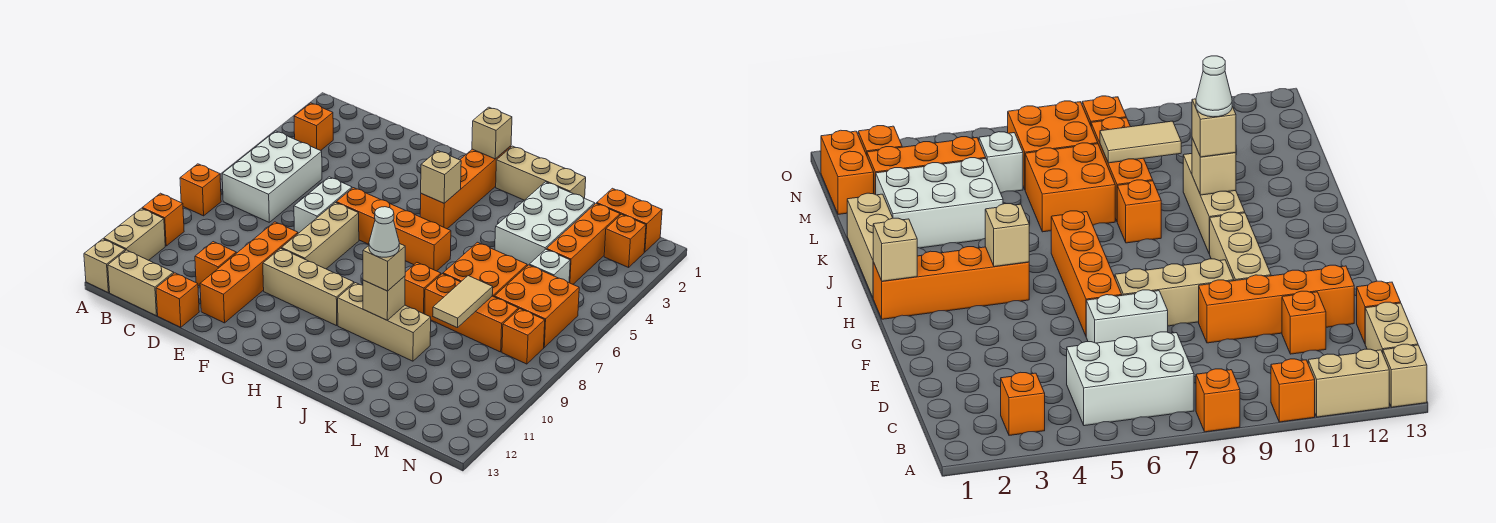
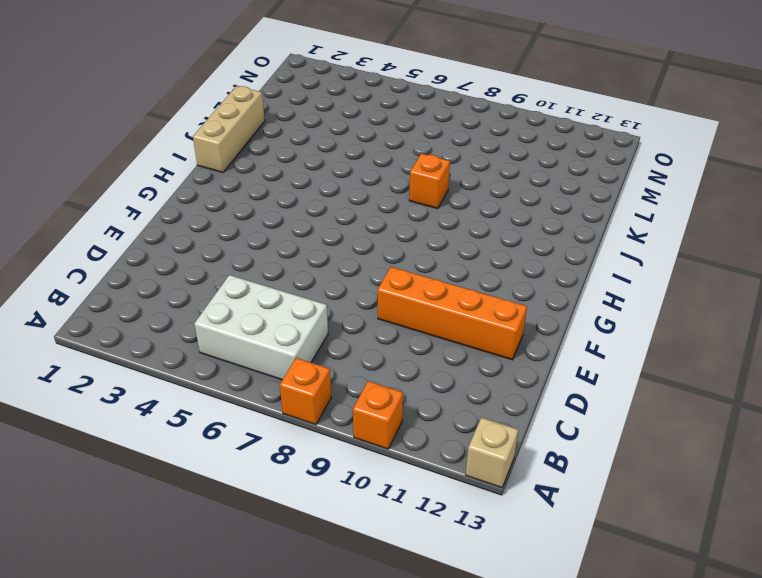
none -> tan brick A11:A12 level 1
none -> orange brick B3 level 1
none -> tan brick B13:C13 level 1
none -> orange brick D11 level 1

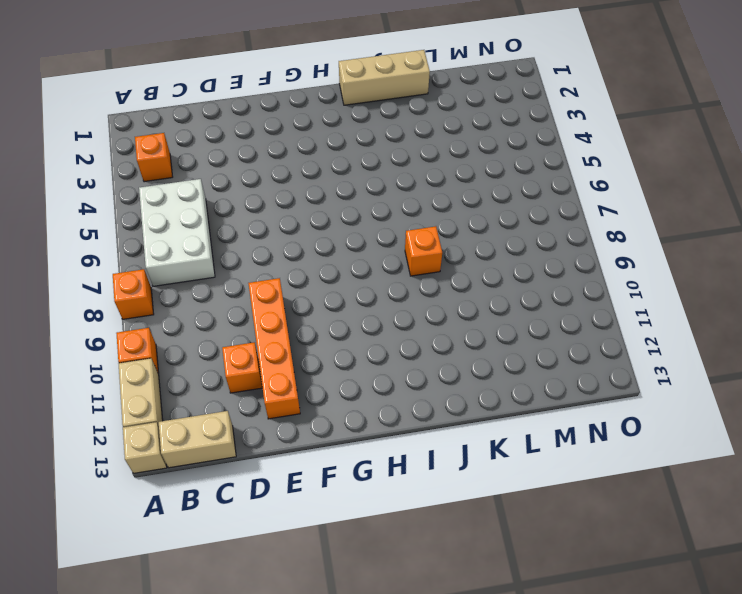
none -> orange brick D13 level 1
none -> white brick E6:E7 level 1
none -> orange brick F6:I6 level 1
none -> tan brick F7:F9 level 1

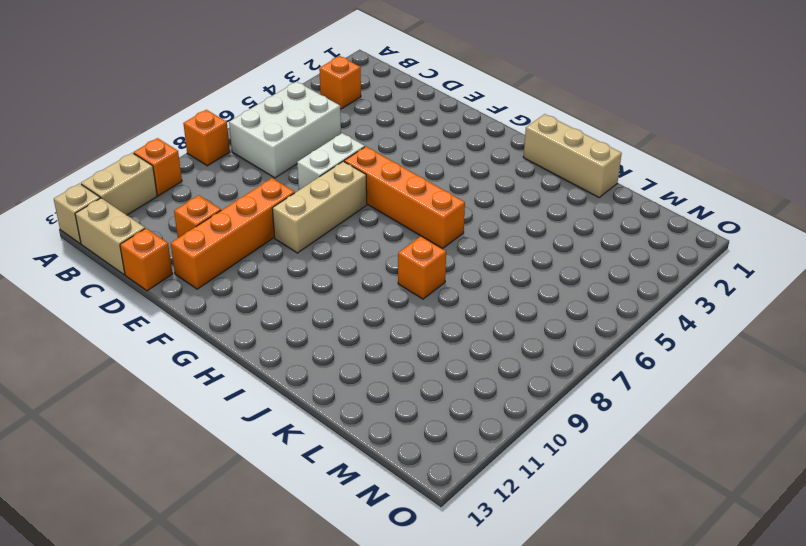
none -> tan brick F10:H10 level 1
none -> orange brick H1:H4 level 1
none -> tan brick I10:K10 level 1
none -> white brick K2:L4 level 1

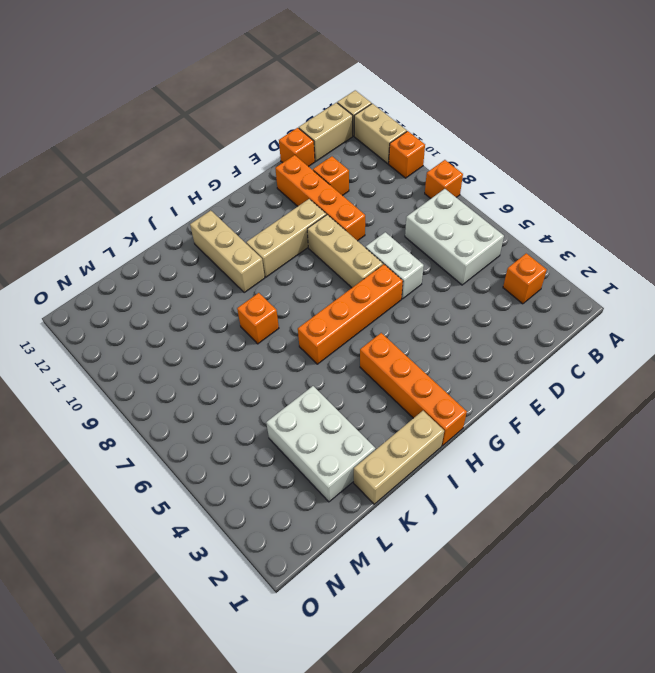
tan brick I10:I12 level 1 -> tan brick I10:K10 level 1
none -> orange brick K6:L7 level 1
none -> orange brick K8:M8 level 1
none -> orange brick M1:N1 level 1
none -> orange brick M2:M4 level 1

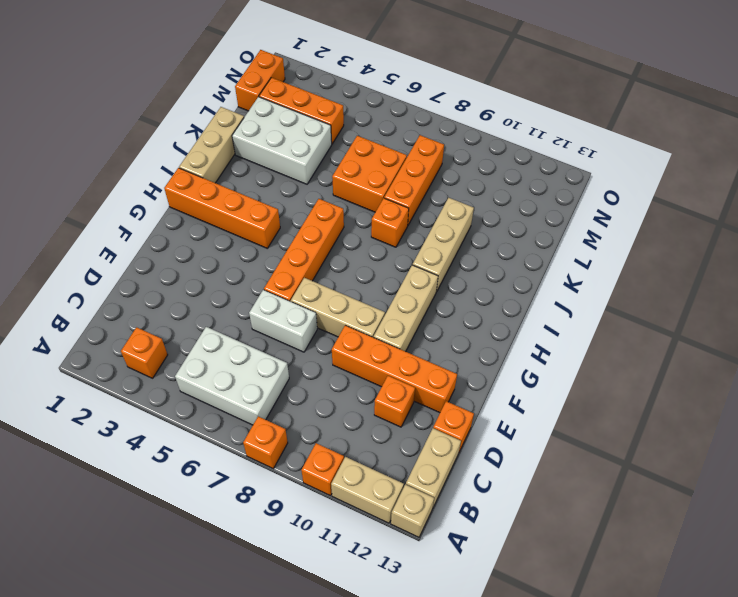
none -> white brick M5 level 1
none -> orange brick M6:N7 level 1
none -> orange brick N2 level 1
none -> orange brick N8 level 1

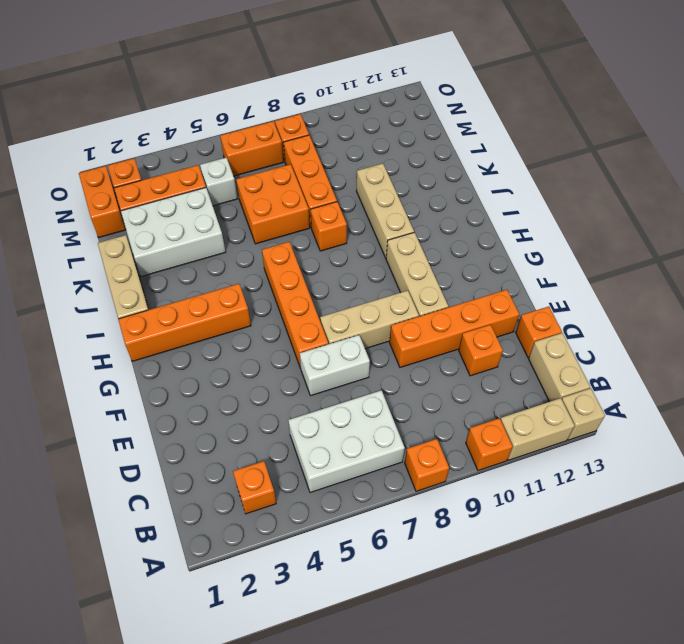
orange brick N6:N7 level 1 -> orange brick M6:N7 level 1
none -> tan brick H1 level 2
none -> tan brick H4 level 2
none -> tan brick J10 level 2
none -> tan tile L8:L9 level 2

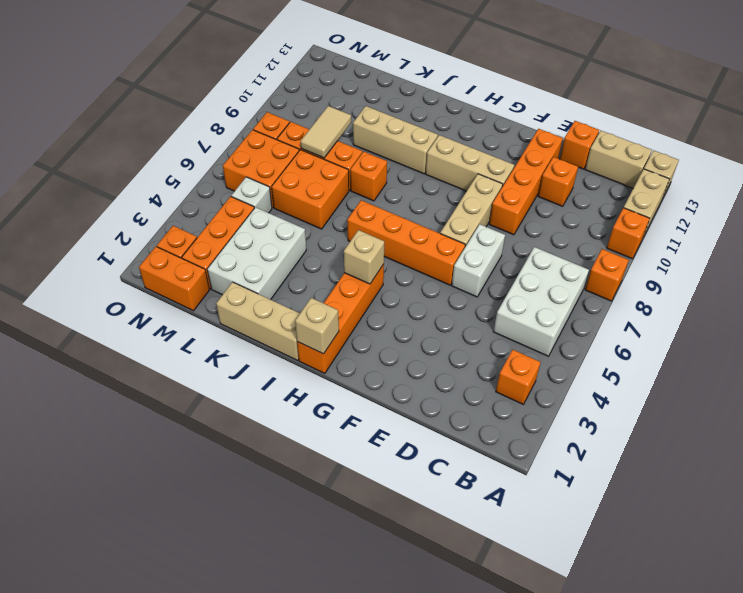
none -> tan brick J10 level 2
none -> tan brick J10 level 3
none -> white cone J10 level 4

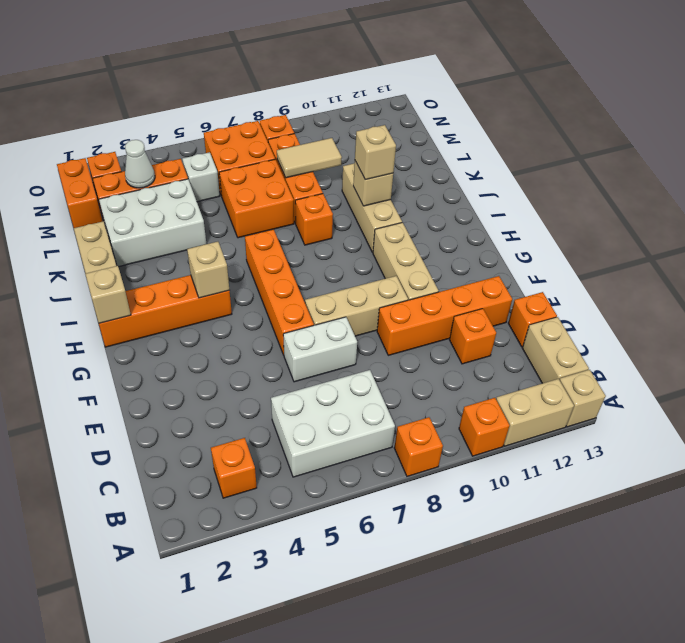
white cone M3 level 2 -> white cone J10 level 4

